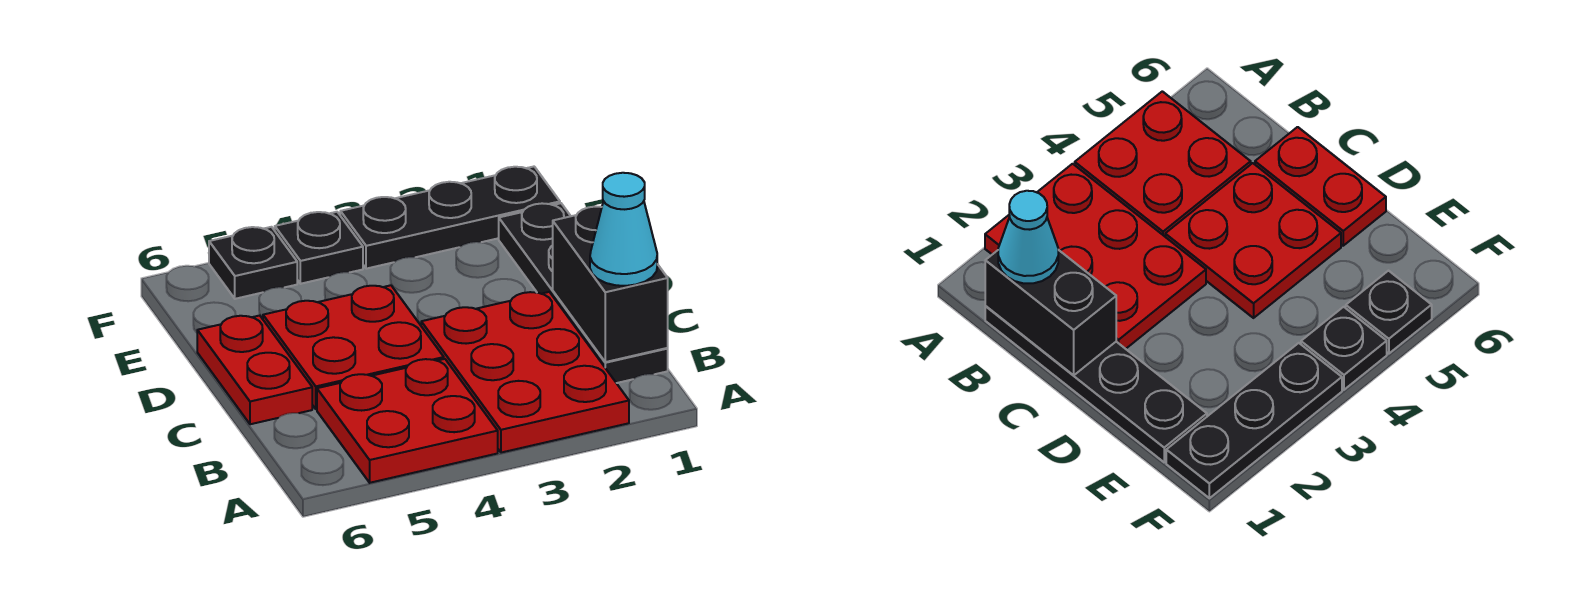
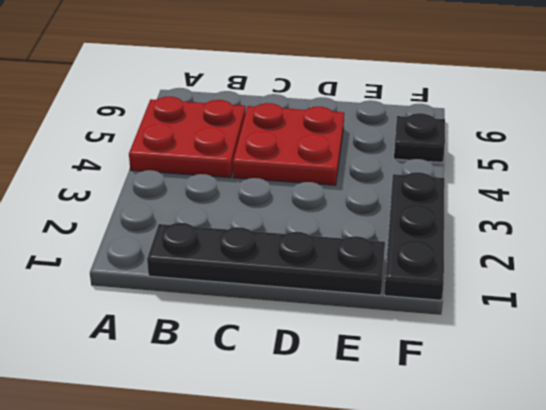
none -> red plate A2:C3 level 1
none -> red plate C6:D6 level 1

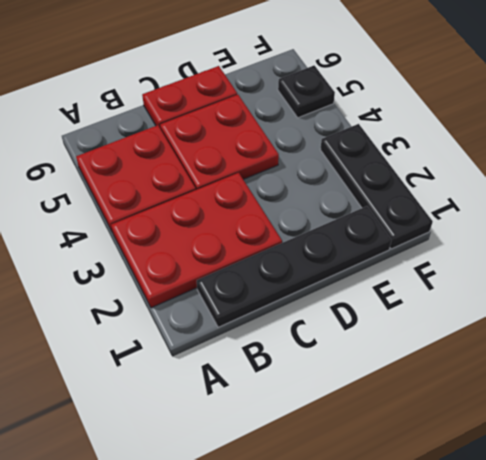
none -> black plate F4 level 1
none -> black brick B1:C1 level 2

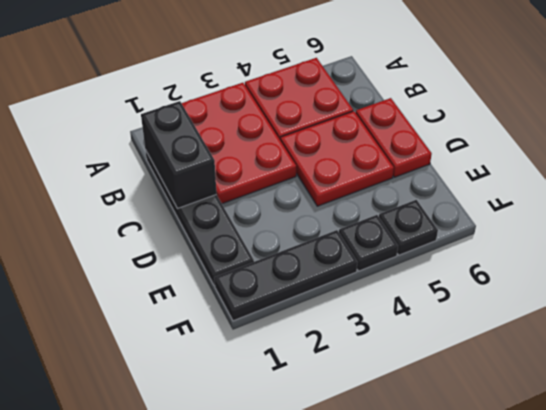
none -> cyan cone B1 level 3

